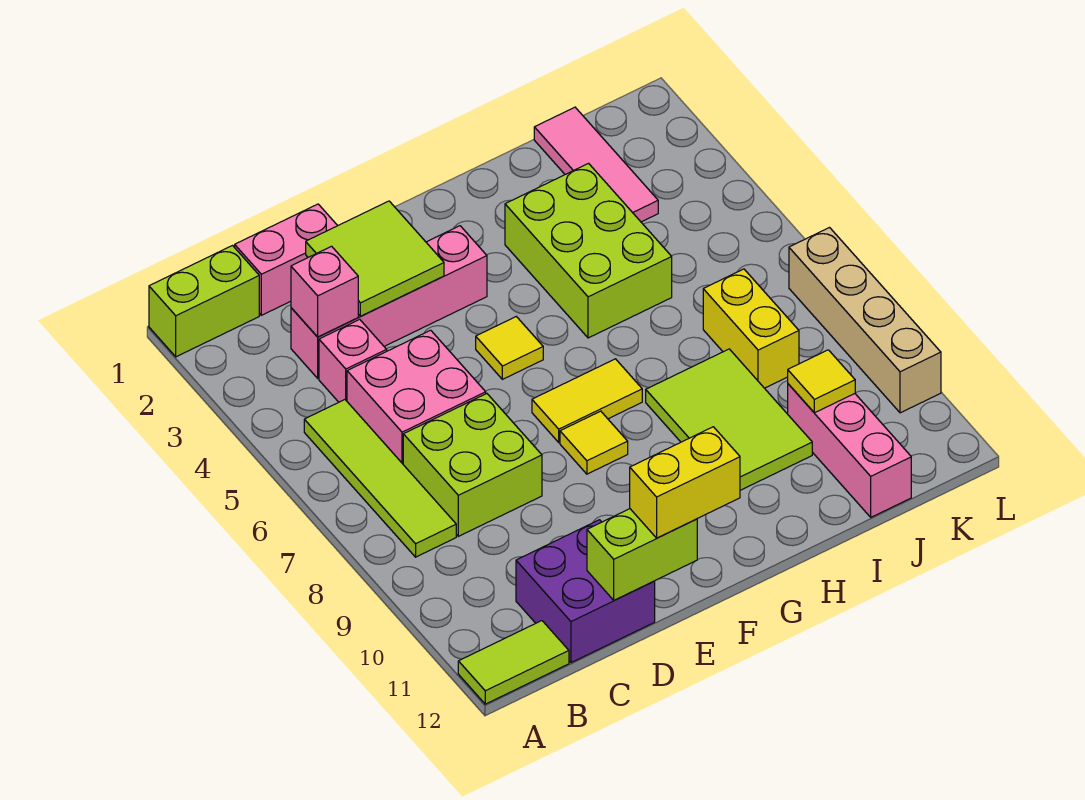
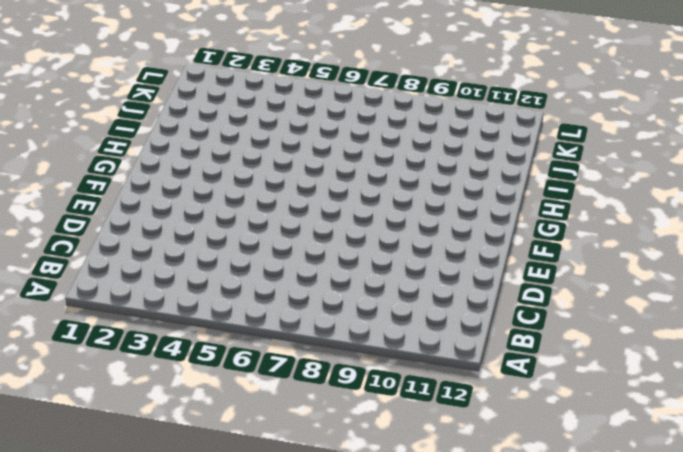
none -> lime brick A1:B1 level 1
none -> lime tile A12:B12 level 1
none -> lime tile B5:B8 level 1

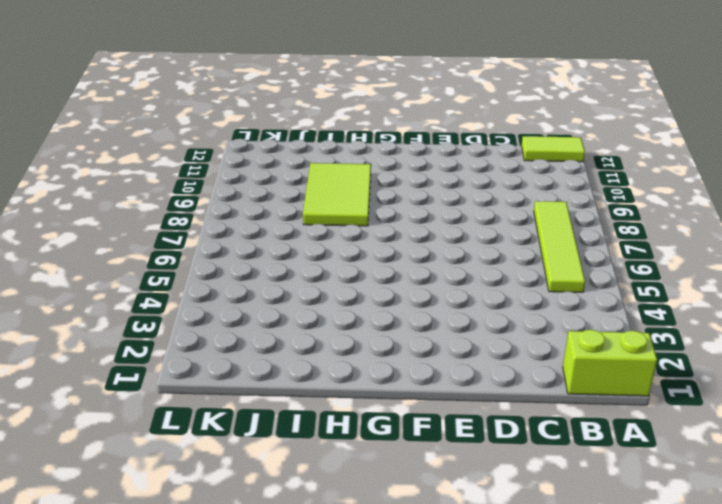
none -> pink brick C1:D1 level 1
none -> pink brick C3:F3 level 1
none -> pink brick C4 level 1

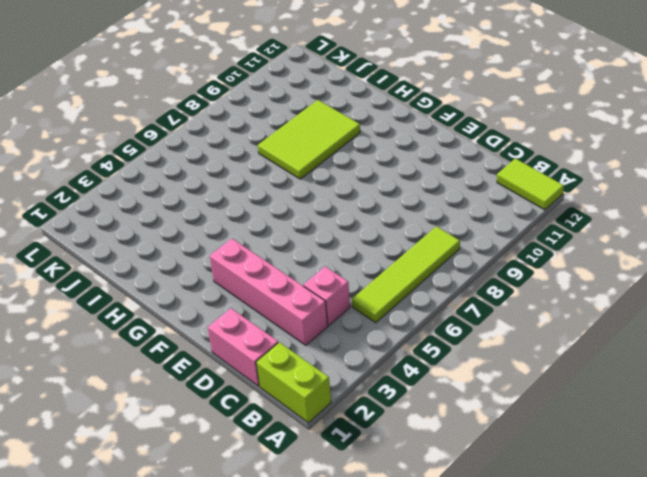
none -> pink brick C5:D6 level 1
none -> lime brick C7:D8 level 1
none -> purple brick C11:D12 level 1

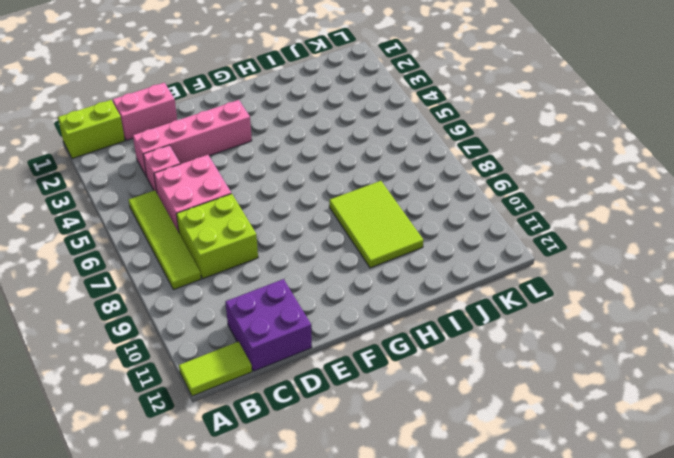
none -> yellow tile F5 level 1
none -> yellow tile F7:G7 level 1
none -> yellow tile F8 level 1

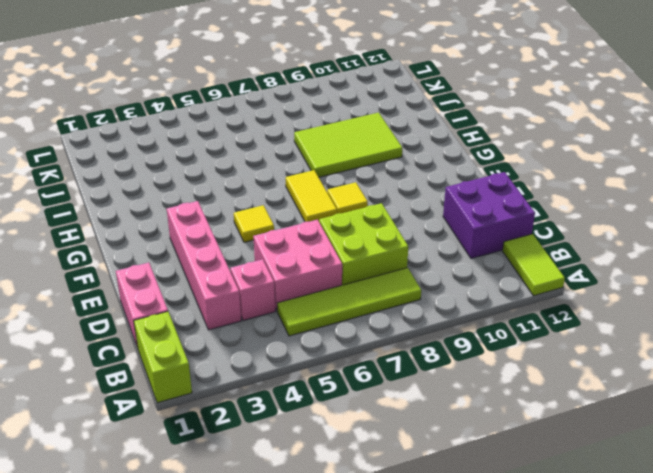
none -> lime brick H3:I5 level 1
none -> pink tile J1:J3 level 1
none -> yellow brick J7:J8 level 1

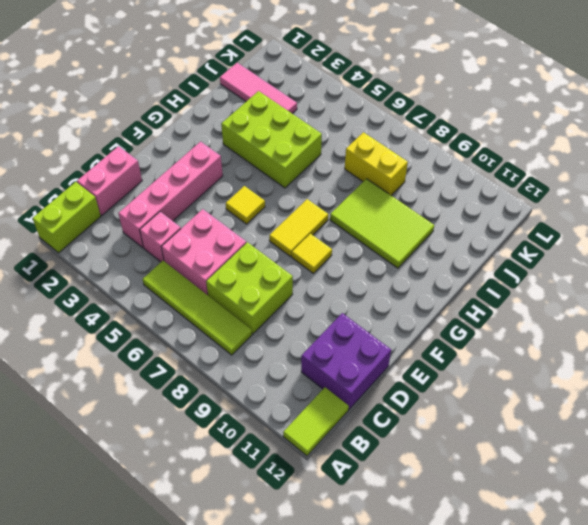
none -> pink brick J10:J12 level 1
none -> tan brick L7:L10 level 1
none -> pink brick C3 level 2

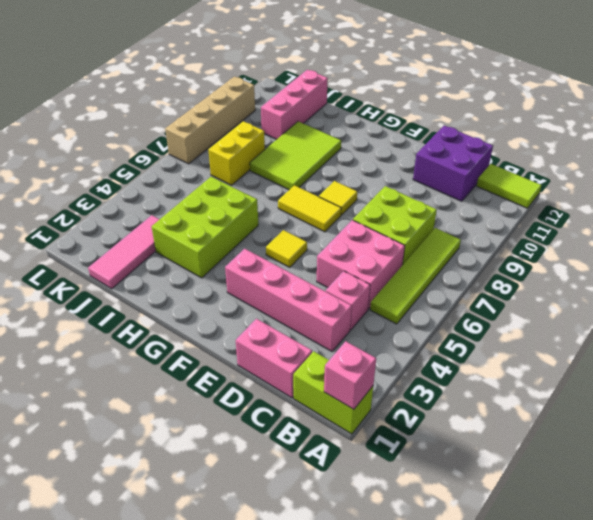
pink brick A1 level 2 -> pink brick C3 level 2
none -> lime tile D2:E3 level 2
none -> lime brick D12:E12 level 2
none -> yellow tile J10 level 2

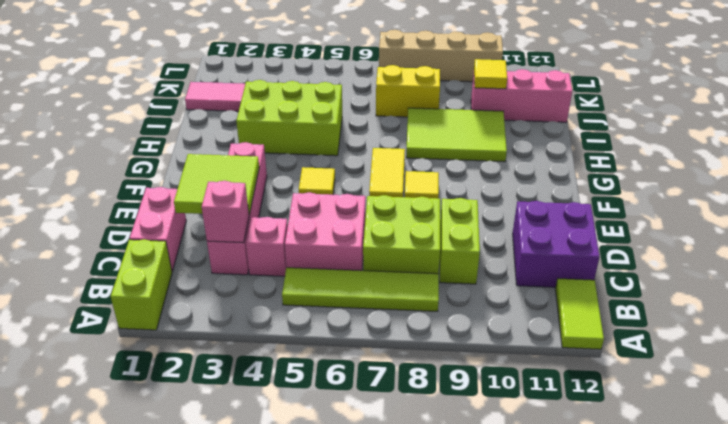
lime brick C9:D9 level 1 -> lime brick D12:E12 level 2
none -> yellow brick E12:F12 level 3

